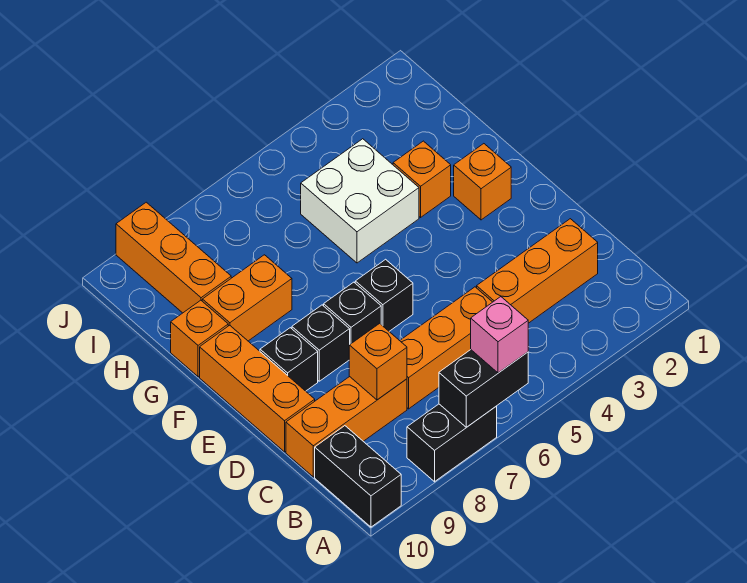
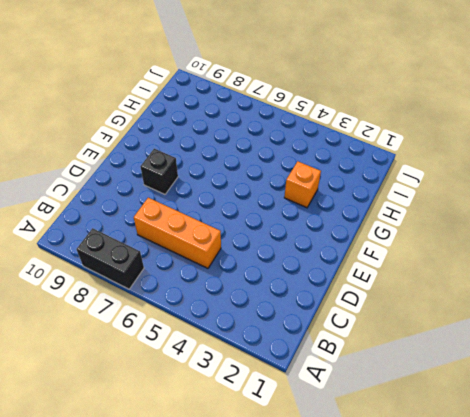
none -> black brick A10:B10 level 1
none -> orange brick C2:C4 level 1
none -> orange brick C8:C10 level 1

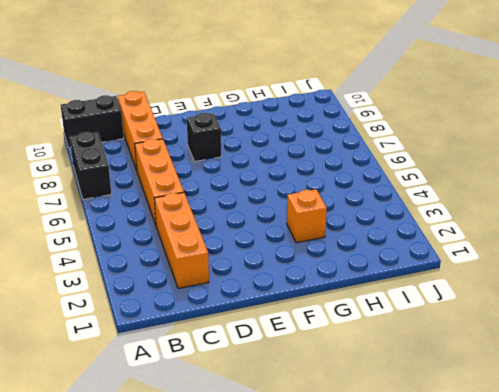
none -> orange brick D10:F10 level 1
none -> black brick E6 level 1
none -> black brick E7 level 1

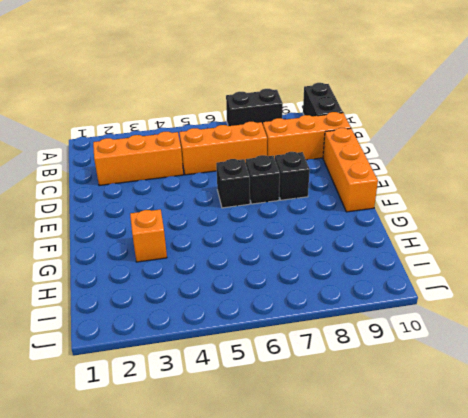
none -> black brick E9 level 1
none -> orange brick F2 level 1
none -> white brick G4:H5 level 1

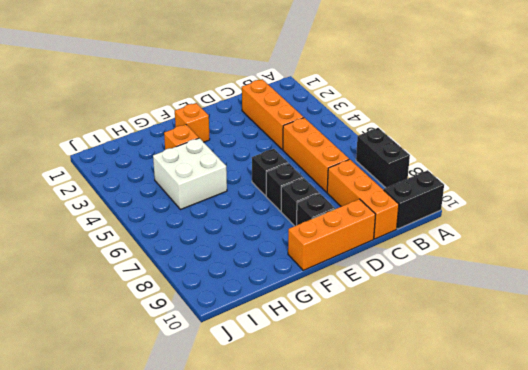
none -> orange brick G8:G9 level 1
none -> orange brick G10 level 1
none -> orange brick H9:J9 level 1

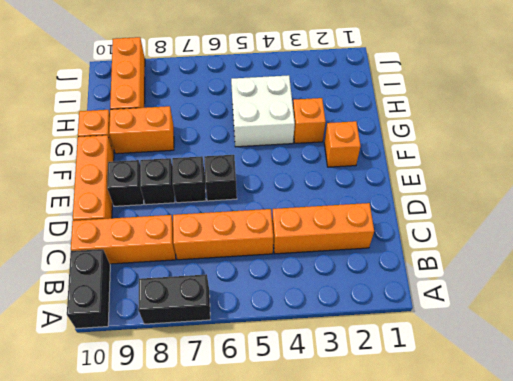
none -> black brick A6:A7 level 2
none -> orange brick C8 level 2
none -> pink brick A6 level 3

